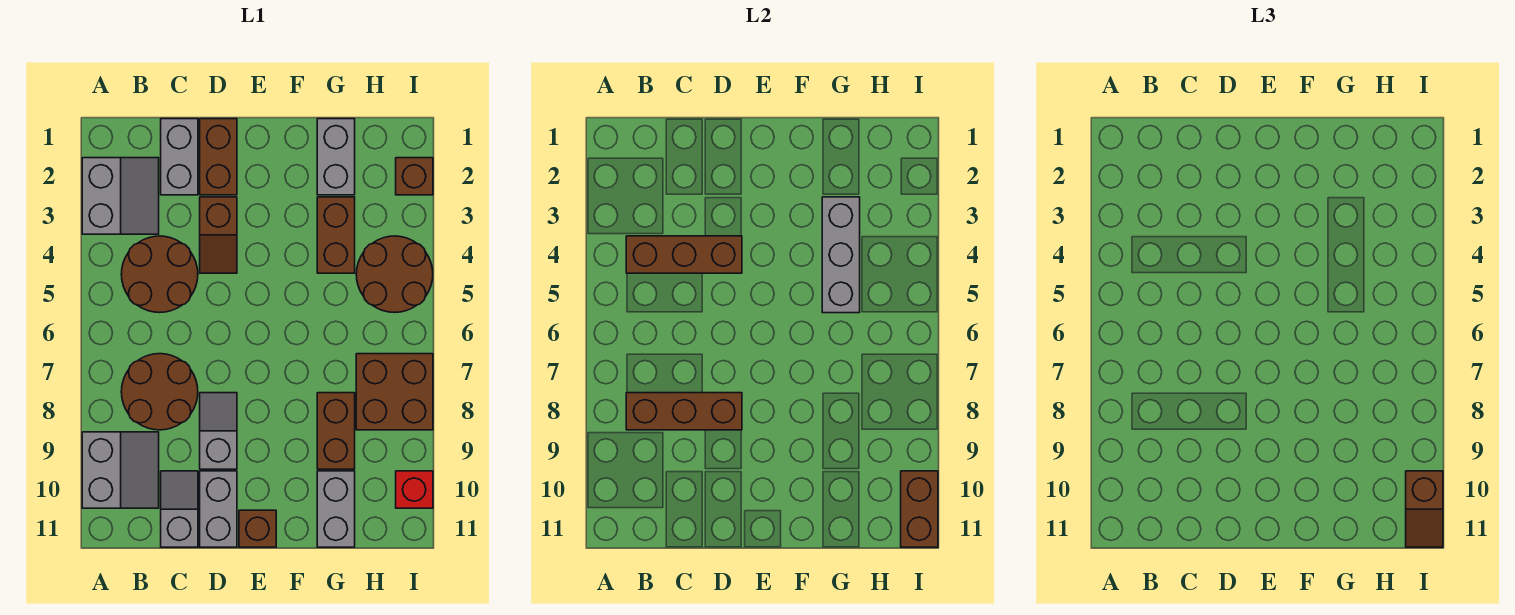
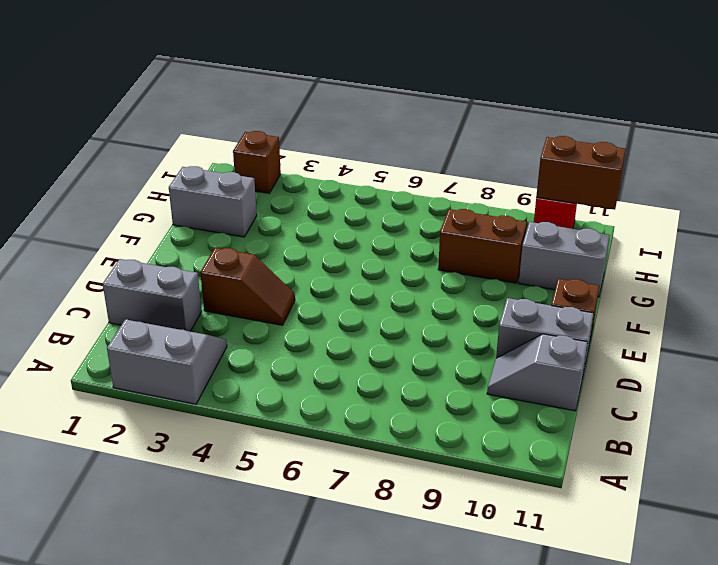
none -> grey slope A9:B10 level 1 top A
none -> brown round brick B4:C5 level 1
none -> brown round brick B7:C8 level 1

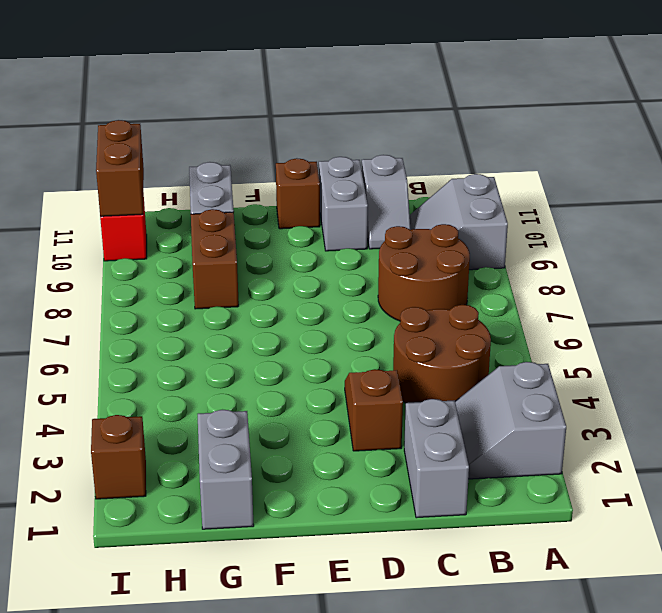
none -> brown brick D1:D2 level 1
none -> grey slope D8:D9 level 1 top 9
none -> brown brick G3:G4 level 1

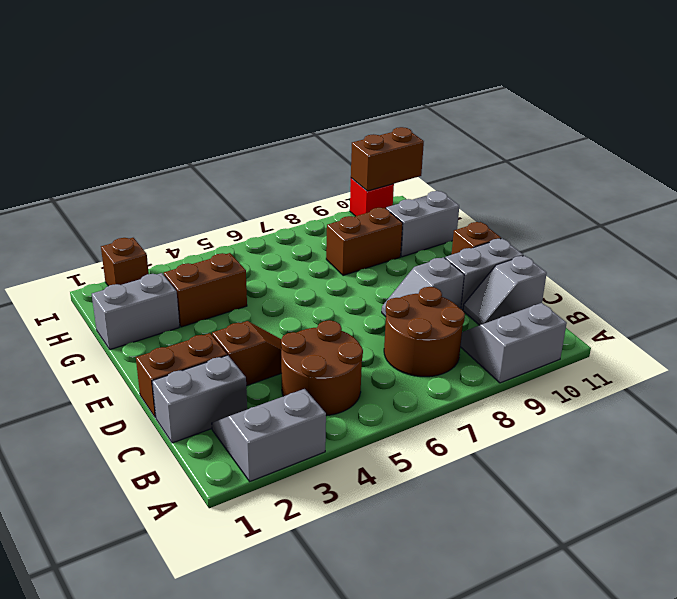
none -> brown round brick H4:I5 level 1
none -> brown brick H7:I8 level 1
none -> brown brick B4:D4 level 2

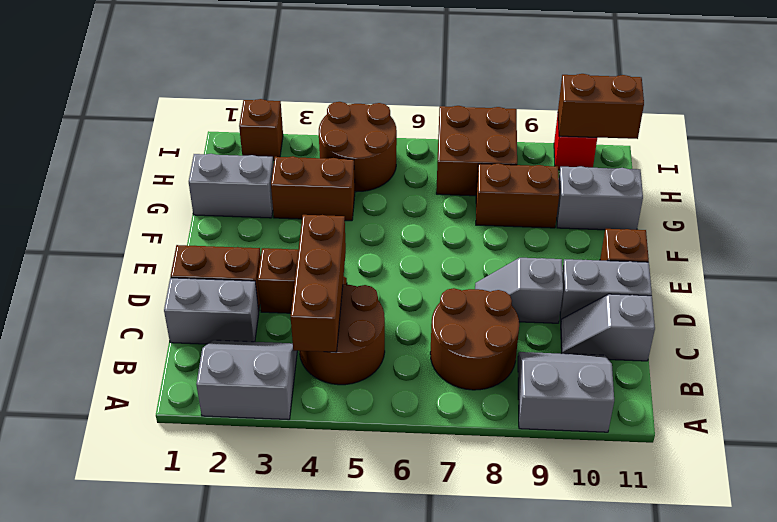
none -> brown brick B8:D8 level 2
none -> grey brick G3:G5 level 2
none -> brown slope I10:I11 level 3 top 10

